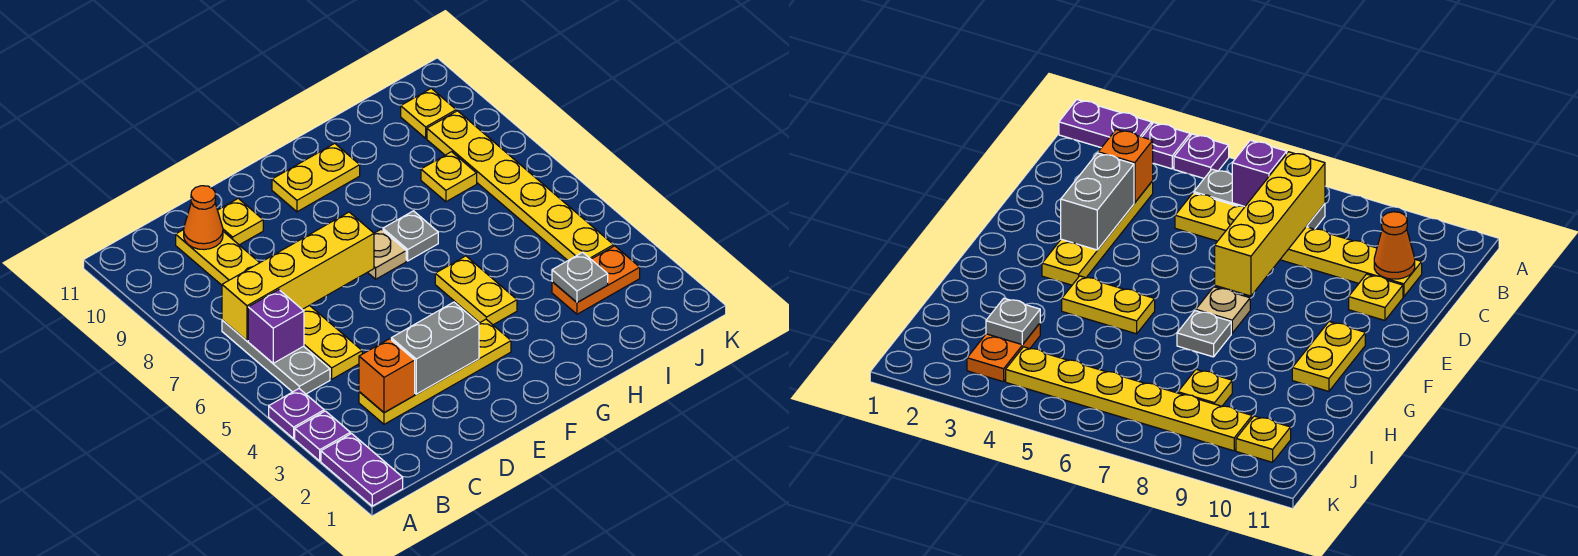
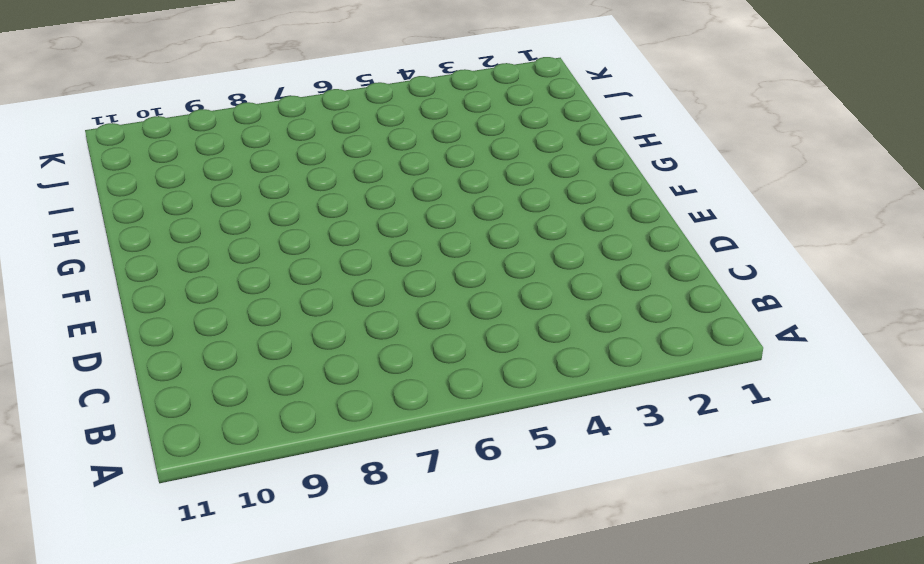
none -> purple plate A1:A2 level 1
none -> purple plate A3 level 1
none -> purple plate A4 level 1

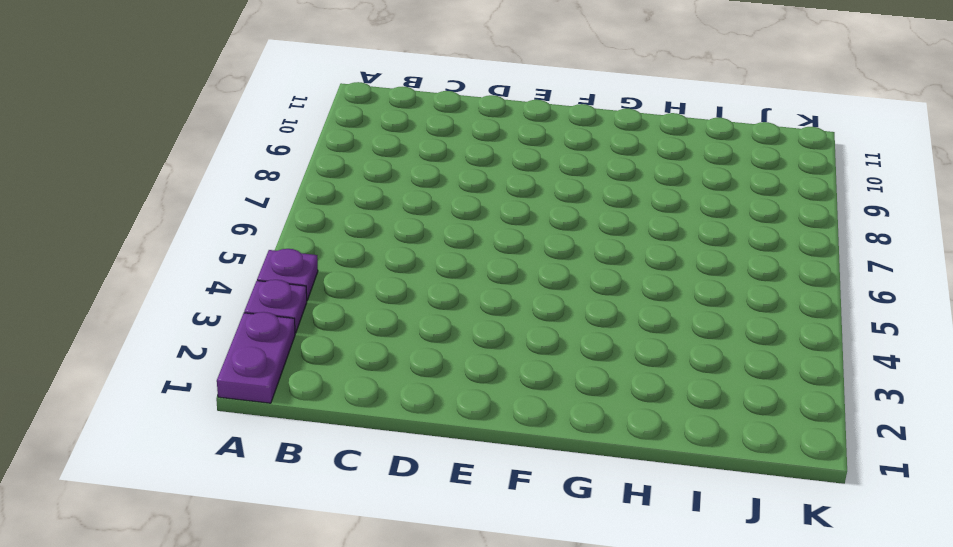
none -> grey plate B5:B7 level 1
none -> yellow plate C3:F3 level 1
none -> yellow plate C5:C10 level 1

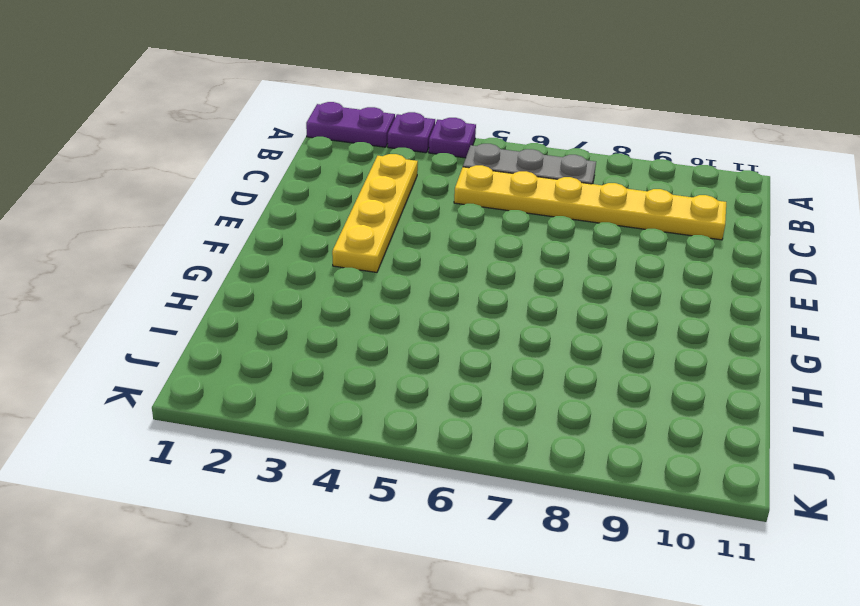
none -> yellow plate D10 level 1
none -> tan plate F7 level 1
none -> yellow plate F10:G10 level 1

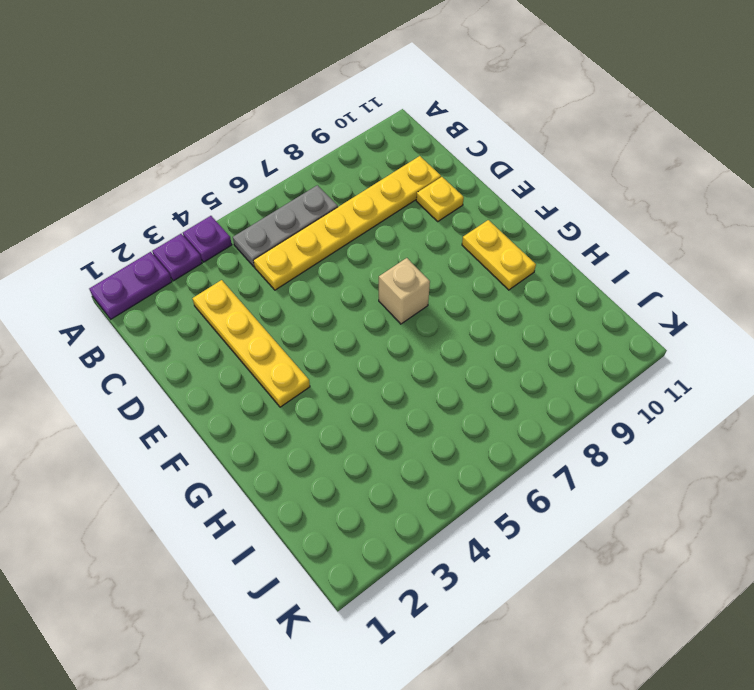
tan brick F7 level 1 -> tan plate F7 level 1
none -> yellow plate G4:G5 level 1
none -> grey plate G7 level 1
none -> orange plate I3:J3 level 1

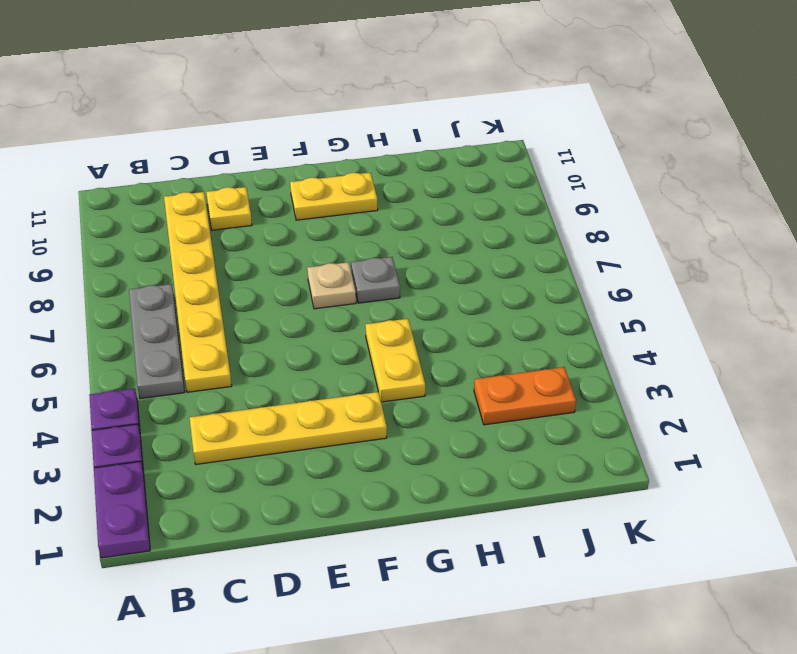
none -> yellow plate I8 level 1
none -> yellow plate J4:J9 level 1
none -> yellow plate J10 level 1

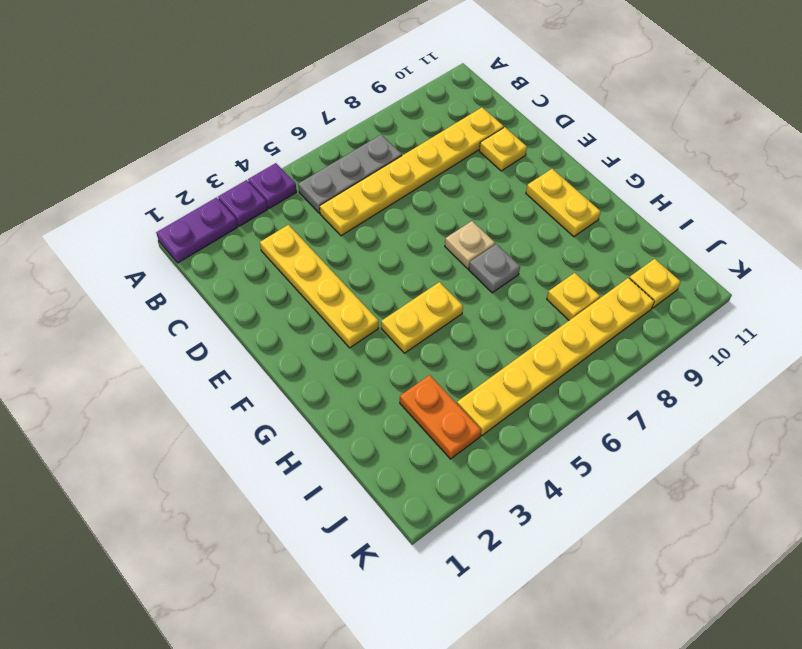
none -> purple brick B6 level 2
none -> yellow brick B7:E7 level 2
none -> orange brick C3 level 2

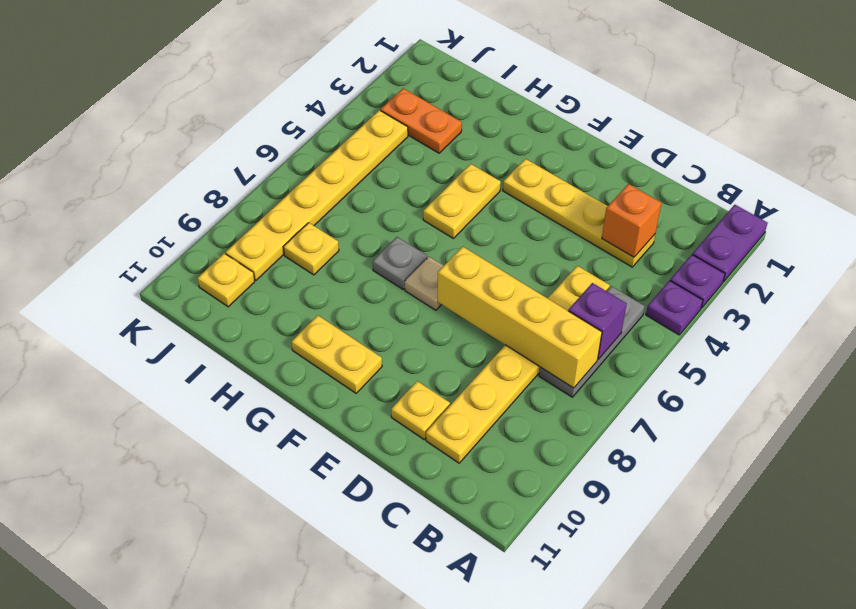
none -> orange cone C10 level 2
none -> grey brick D3:E3 level 2
none -> grey plate I3 level 2

